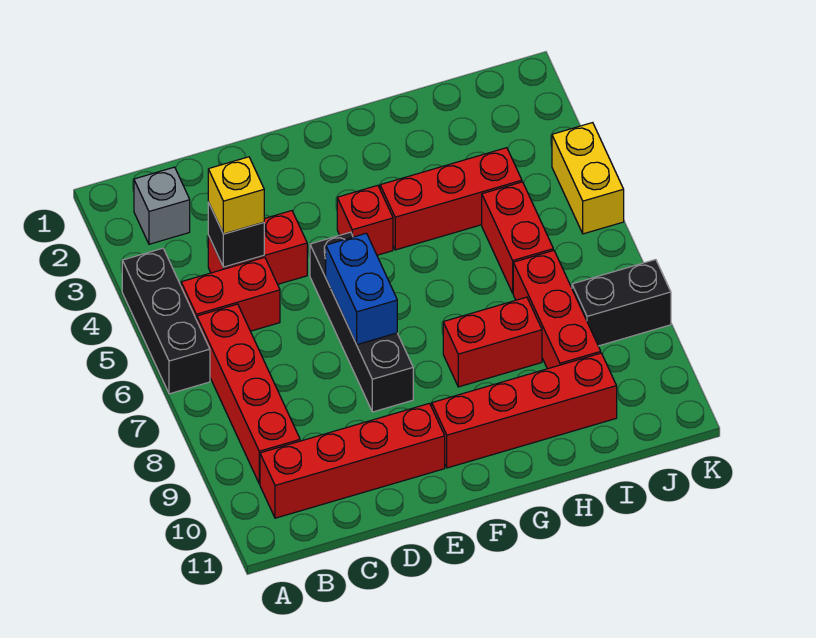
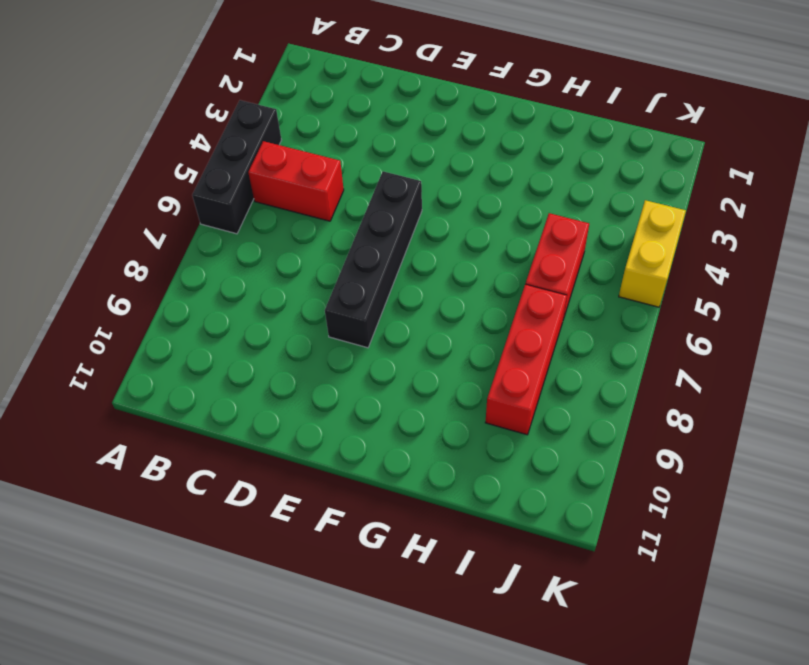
none -> grey brick B2 level 1
none -> red brick B6:B9 level 1
none -> red brick B10:E10 level 1

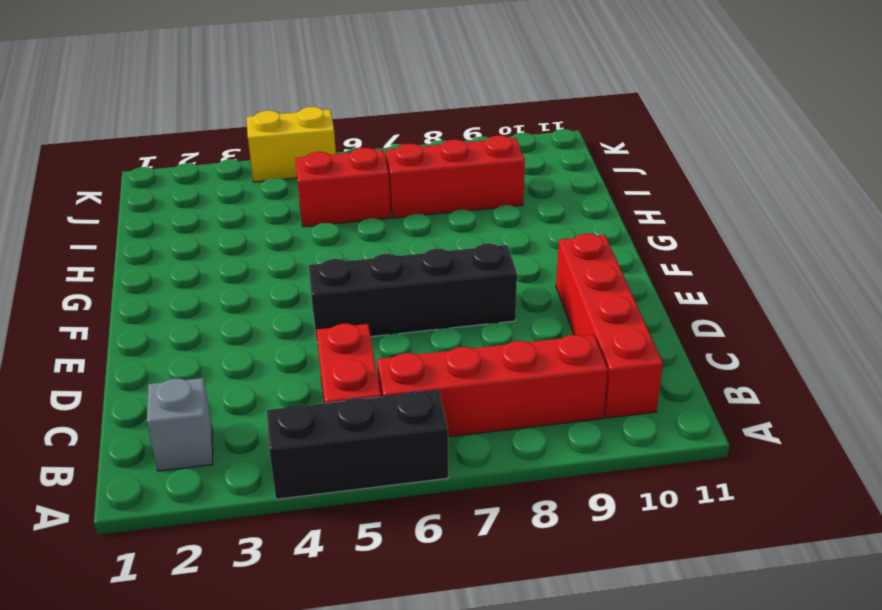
none -> red brick C4:D4 level 1
none -> red brick F4 level 1
none -> red brick F10:I10 level 1

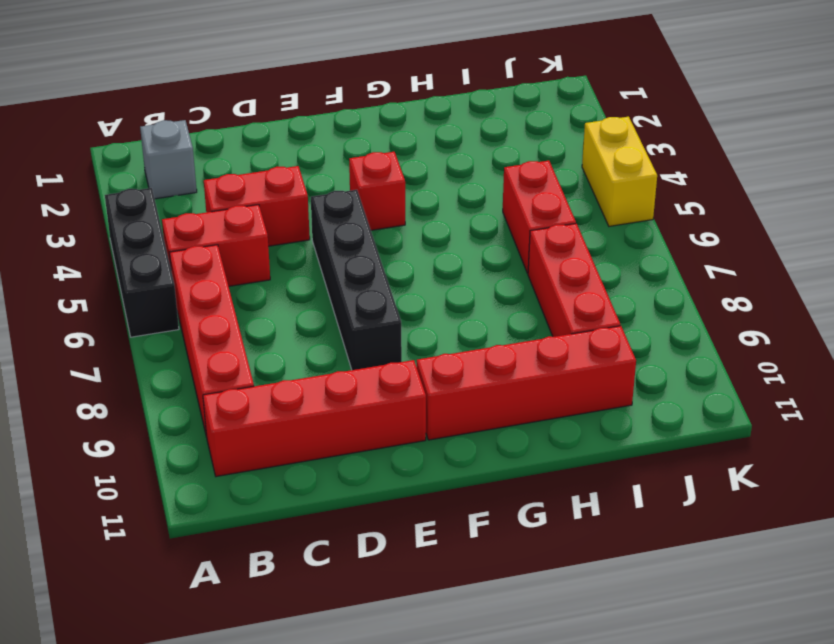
none -> red brick G4:I4 level 1
none -> red brick G8:H8 level 1
none -> black brick J8:K8 level 1

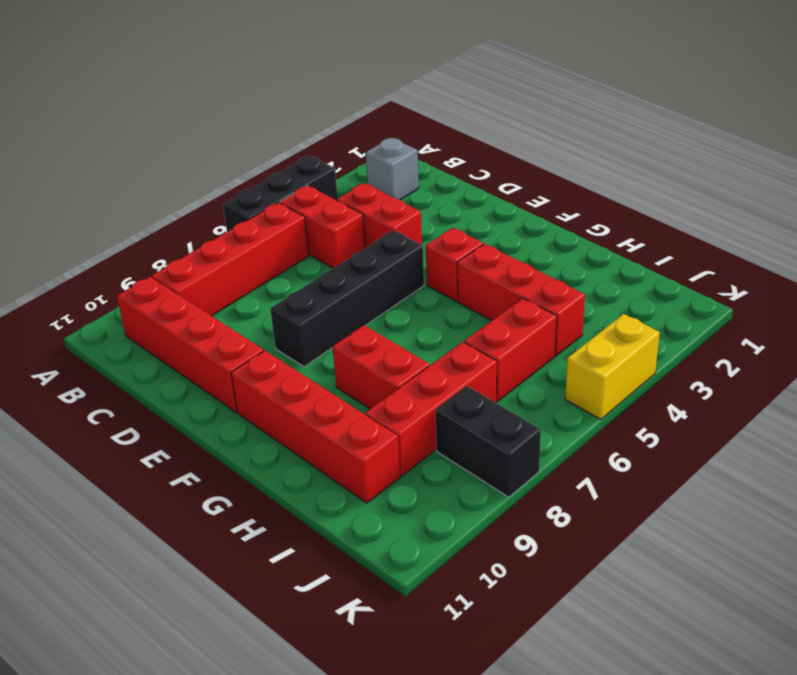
none -> black brick C4 level 2
none -> blue brick E6:E7 level 2
none -> yellow brick C4 level 3

